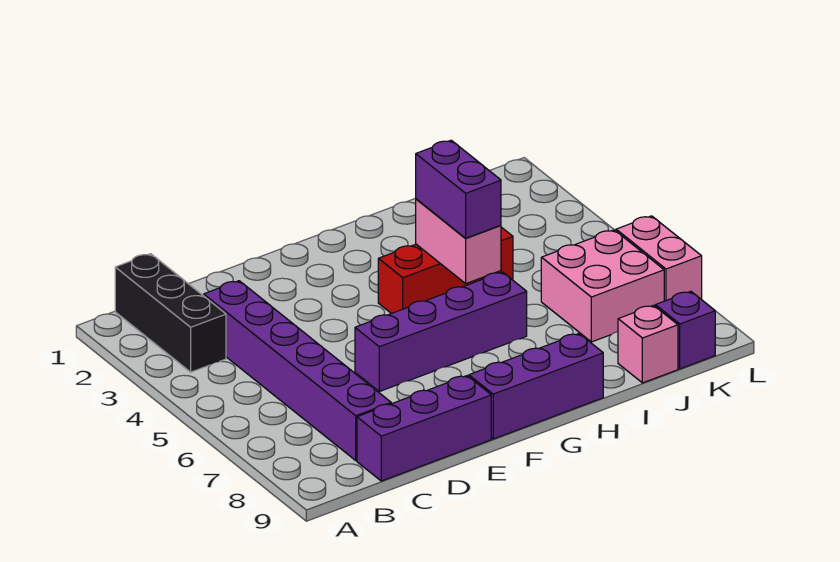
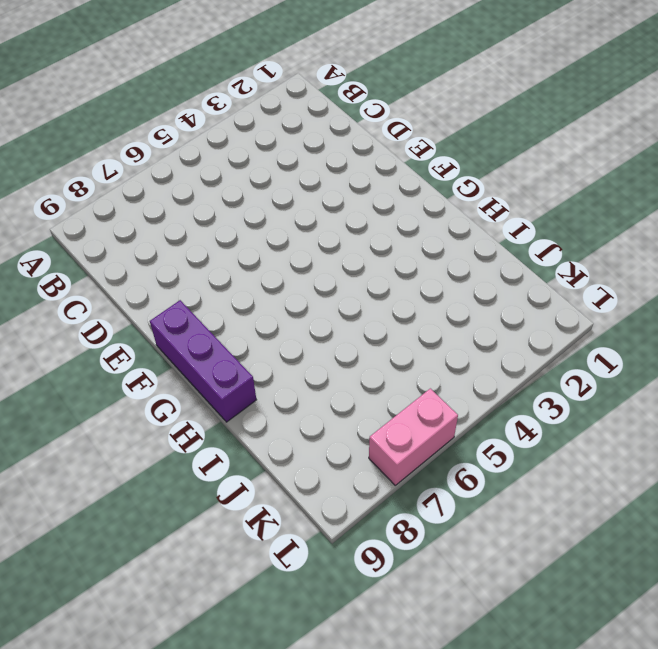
none -> black brick B1:B3 level 1
none -> purple brick C3:C8 level 1
none -> purple brick C9:E9 level 1

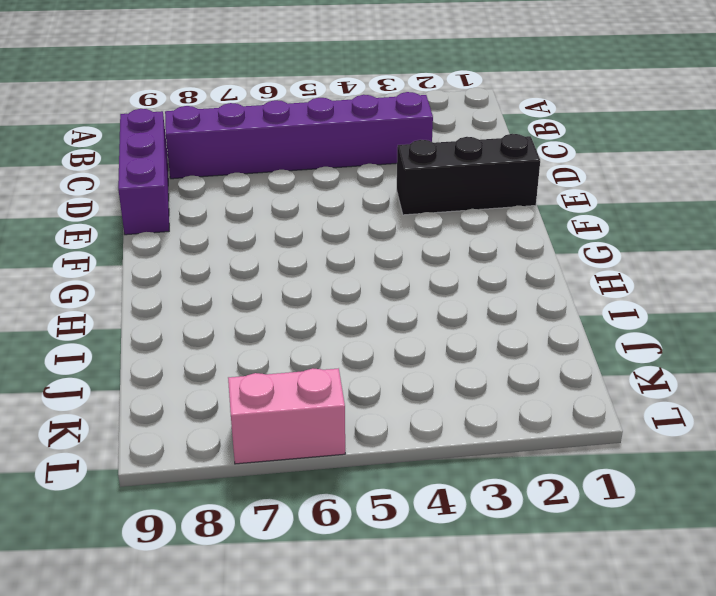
black brick E1:E3 level 1 -> black brick B1:B3 level 1
none -> purple brick E6:H6 level 1
none -> purple brick F9:H9 level 1
none -> red brick G4:I4 level 1

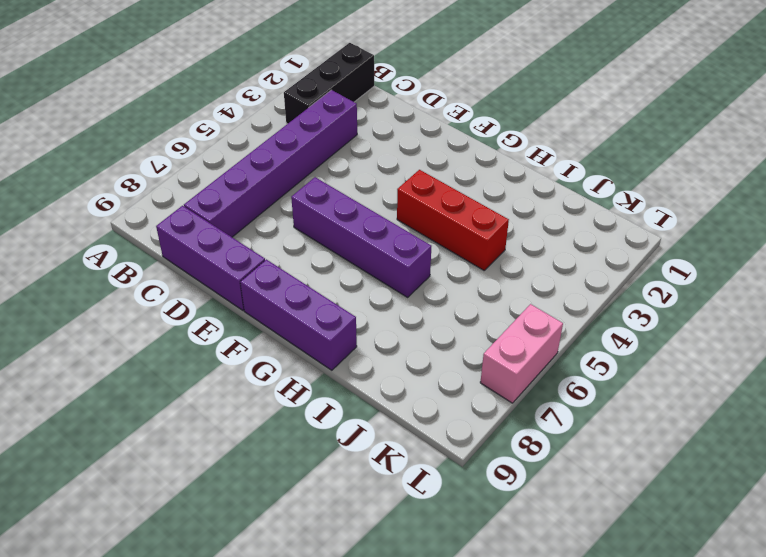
none -> pink brick J6:K7 level 1
none -> pink brick J9 level 1
none -> purple brick K9 level 1

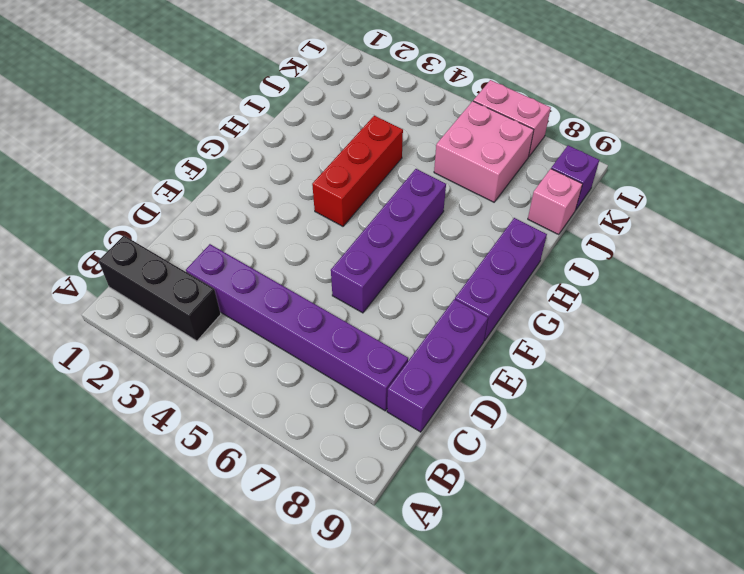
none -> pink brick H4:H5 level 2
none -> purple brick H4:H5 level 3

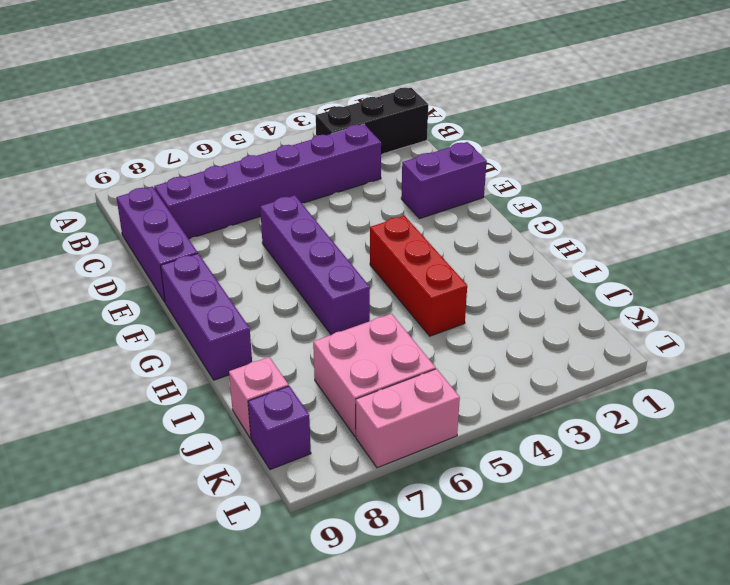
purple brick E1:E2 level 1 -> purple brick H4:H5 level 3
none -> pink brick H4:H5 level 2

